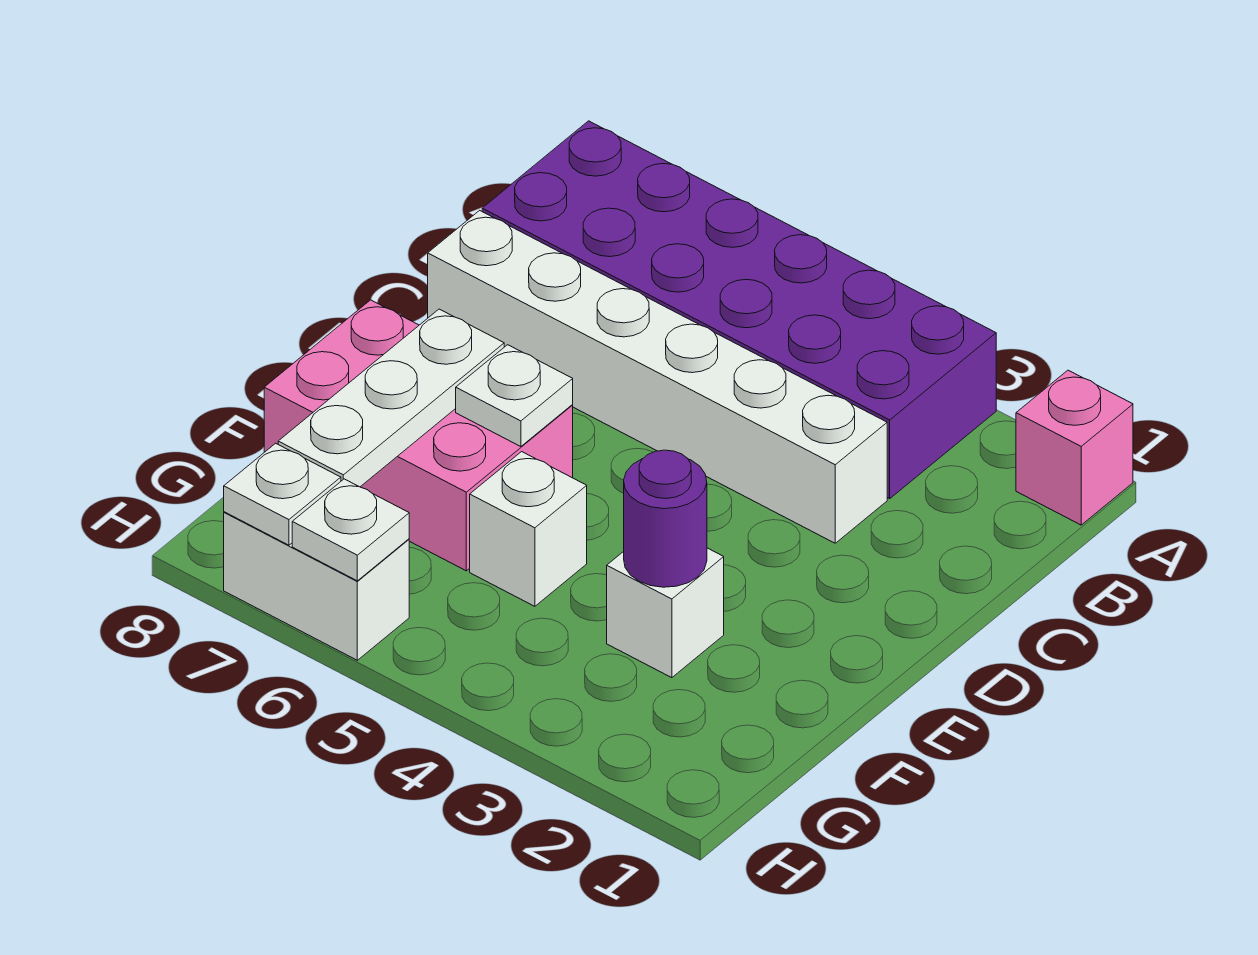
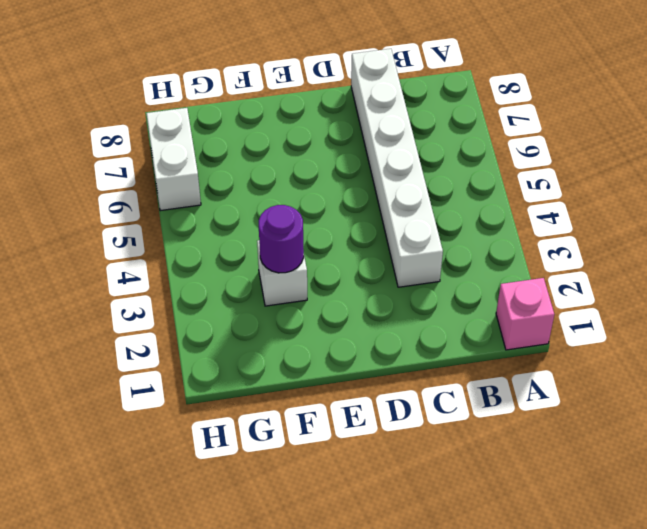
none -> purple brick A3:B8 level 1
none -> pink brick E6:F8 level 1
none -> white brick F5 level 1

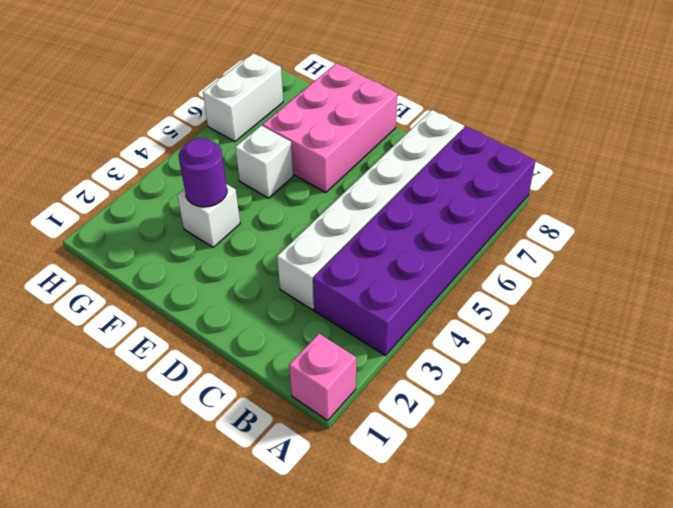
none -> white plate E6 level 2
none -> white plate E7:G7 level 2
none -> white plate H6 level 2

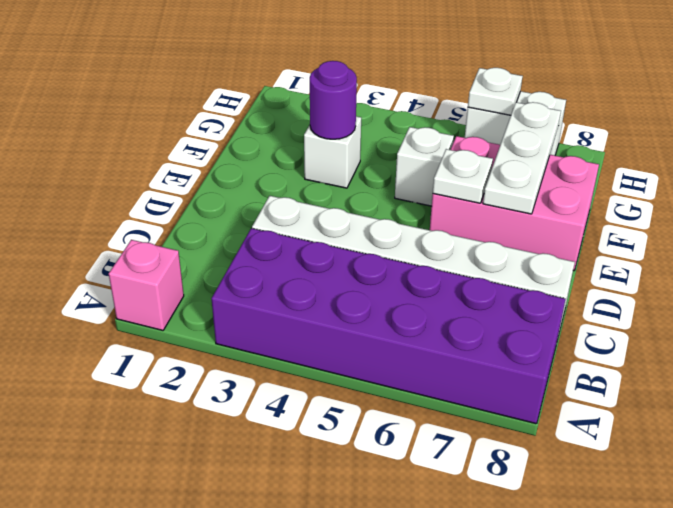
none -> white plate H7 level 2

